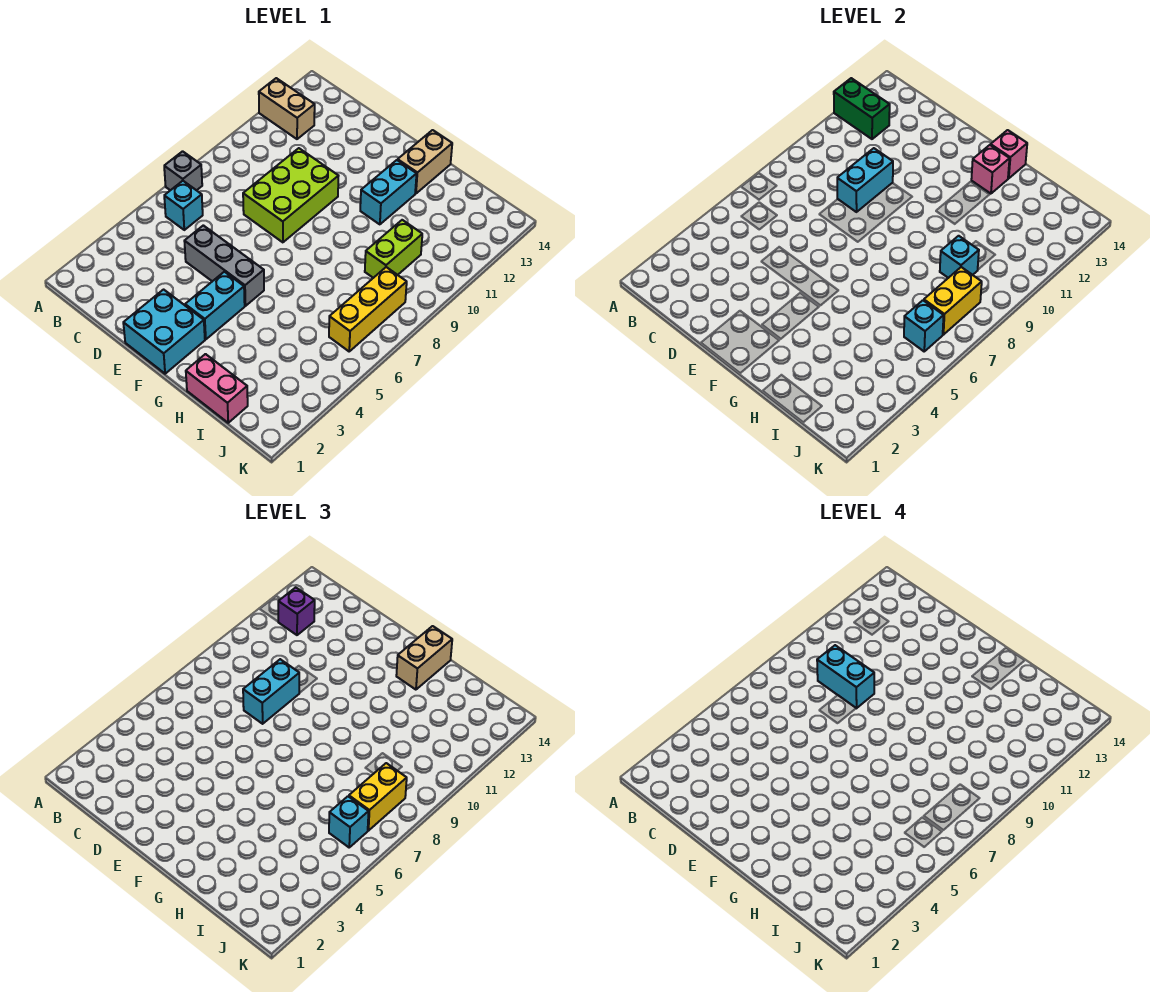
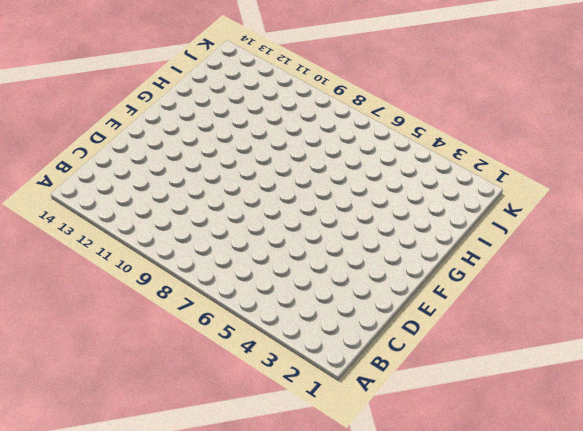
none -> grey brick A7 level 1
none -> tan brick A12:B12 level 1
none -> cyan brick B6 level 1

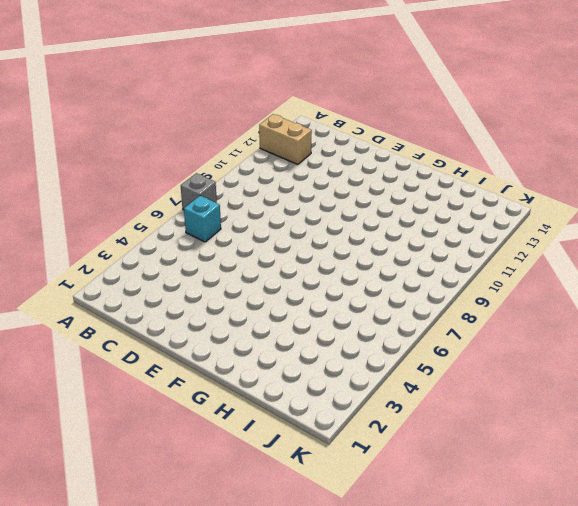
none -> grey brick D5:F5 level 1
none -> lime brick D8:E10 level 1
none -> cyan brick E1:F2 level 1

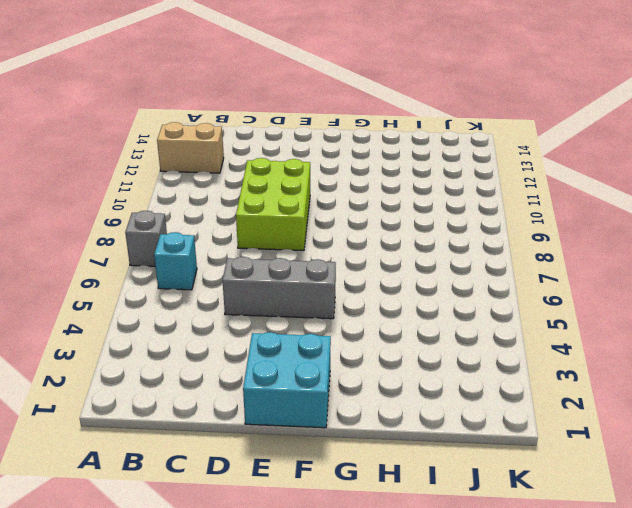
none -> cyan brick F3:F4 level 1
none -> cyan brick G11:G12 level 1
none -> tan brick G13:G14 level 1

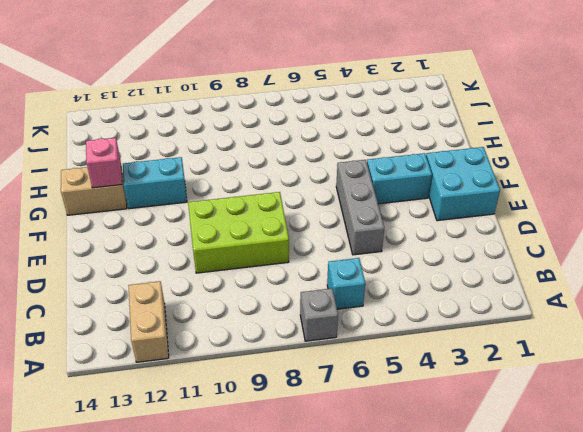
none -> pink brick H1:I1 level 1
none -> lime brick I9:I10 level 1
none -> yellow brick J6:J8 level 1

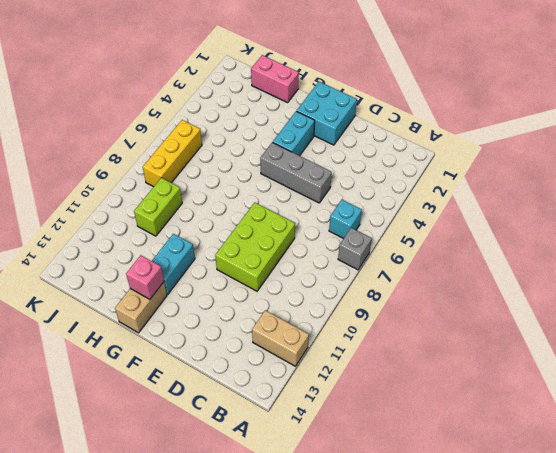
none -> green brick A12:B12 level 2
none -> cyan brick D9:D10 level 2
none -> pink brick G14 level 2

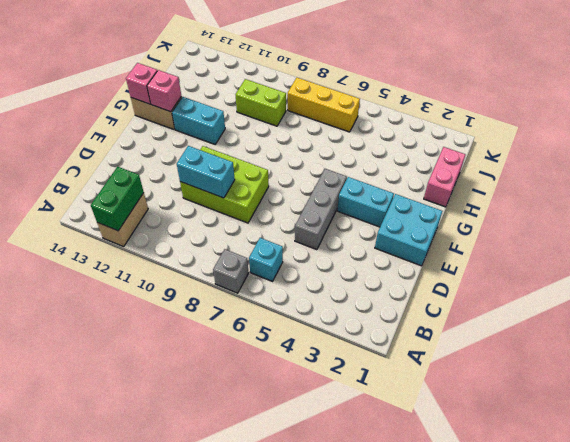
none -> cyan brick I9 level 2
none -> cyan brick J6 level 2
none -> yellow brick J7:J8 level 2

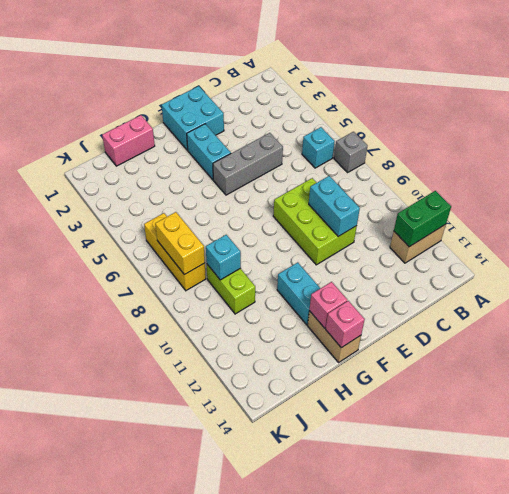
none -> cyan brick J6 level 2
none -> purple brick B12 level 3
none -> cyan brick D8:D9 level 3

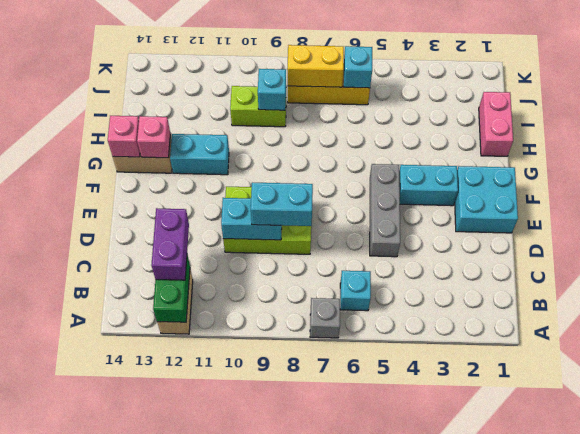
purple brick B12:C12 level 3 -> purple brick B12 level 3
none -> tan brick G13:G14 level 3
none -> cyan brick J6 level 3
none -> yellow brick J7:J8 level 3

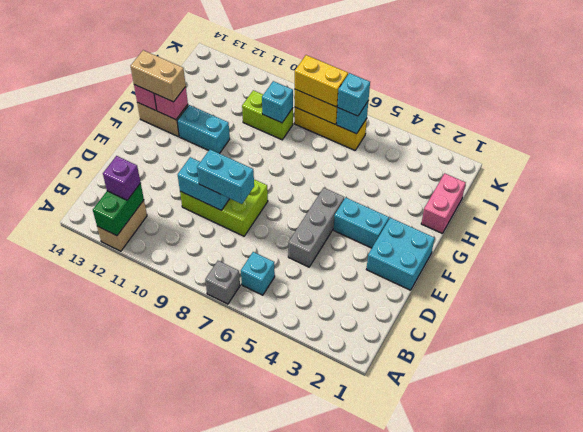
none -> cyan brick C9:D9 level 4

